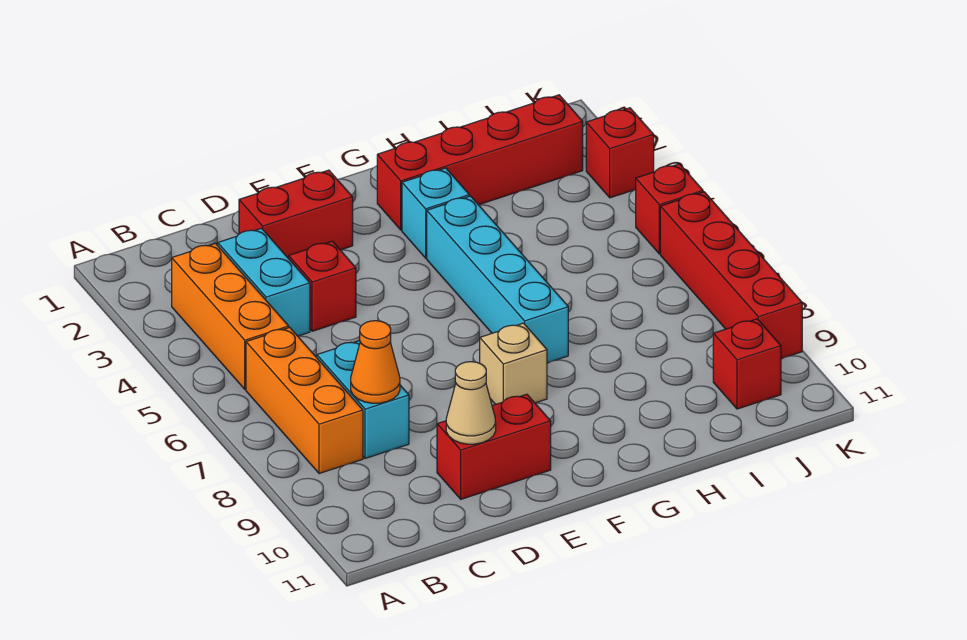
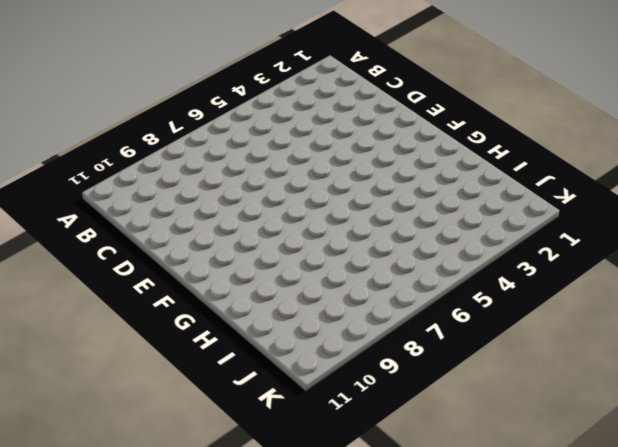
none -> orange brick B3:B5 level 1
none -> orange brick B6:B8 level 1
none -> cyan brick C3:C4 level 1

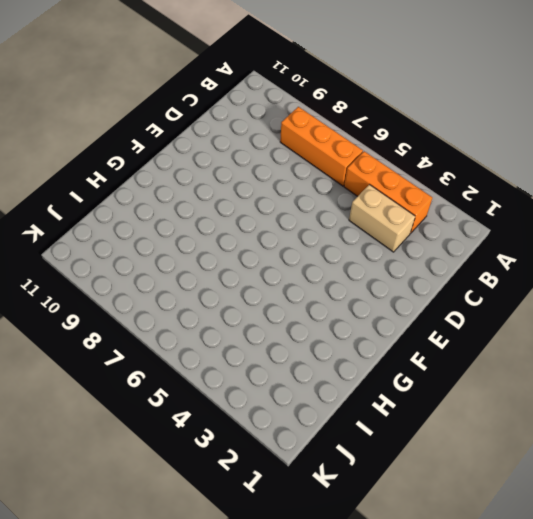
tan brick C3:C4 level 1 -> cyan brick C3:C4 level 1
none -> cyan brick C7:C8 level 1
none -> red brick D2:E2 level 1
none -> red brick D4 level 1

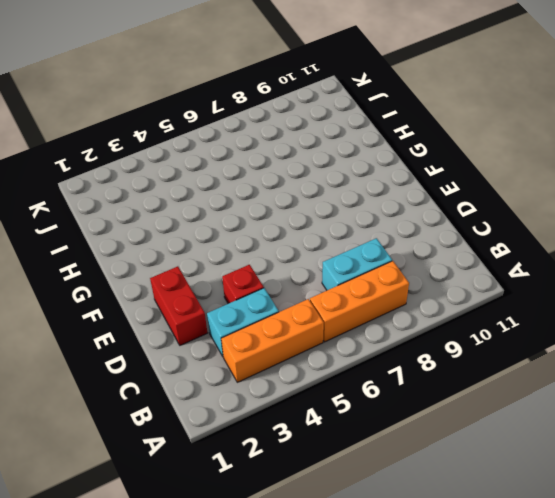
none -> red brick D10:E10 level 1
none -> tan brick F8 level 1
none -> red brick G2:J2 level 1

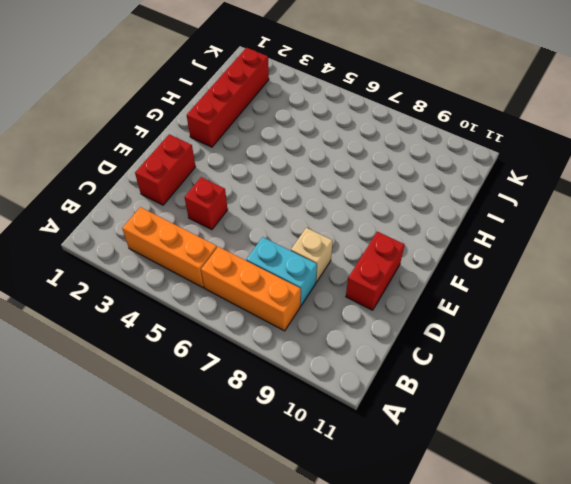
tan brick D8 level 1 -> tan brick F8 level 1
none -> cyan brick C3:C4 level 1
none -> cyan brick G3 level 1
none -> cyan brick G4:G7 level 1

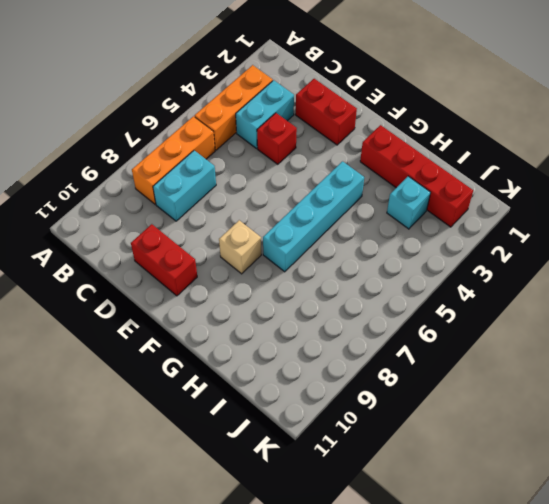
cyan brick I3 level 1 -> cyan brick G3 level 1
none -> red brick J10 level 1
none -> red brick K3 level 1
none -> red brick K5 level 1

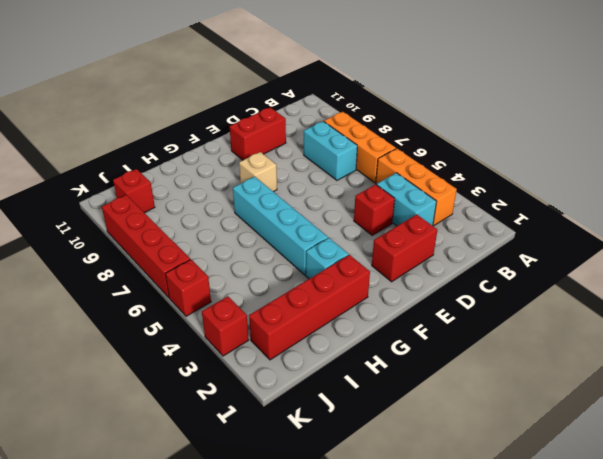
none -> orange cone C8 level 2
none -> tan cone D10 level 2

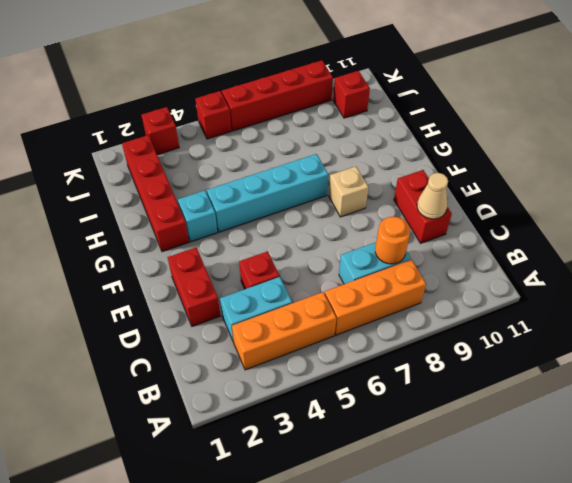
orange round brick C8 level 2 -> orange cone C8 level 2

